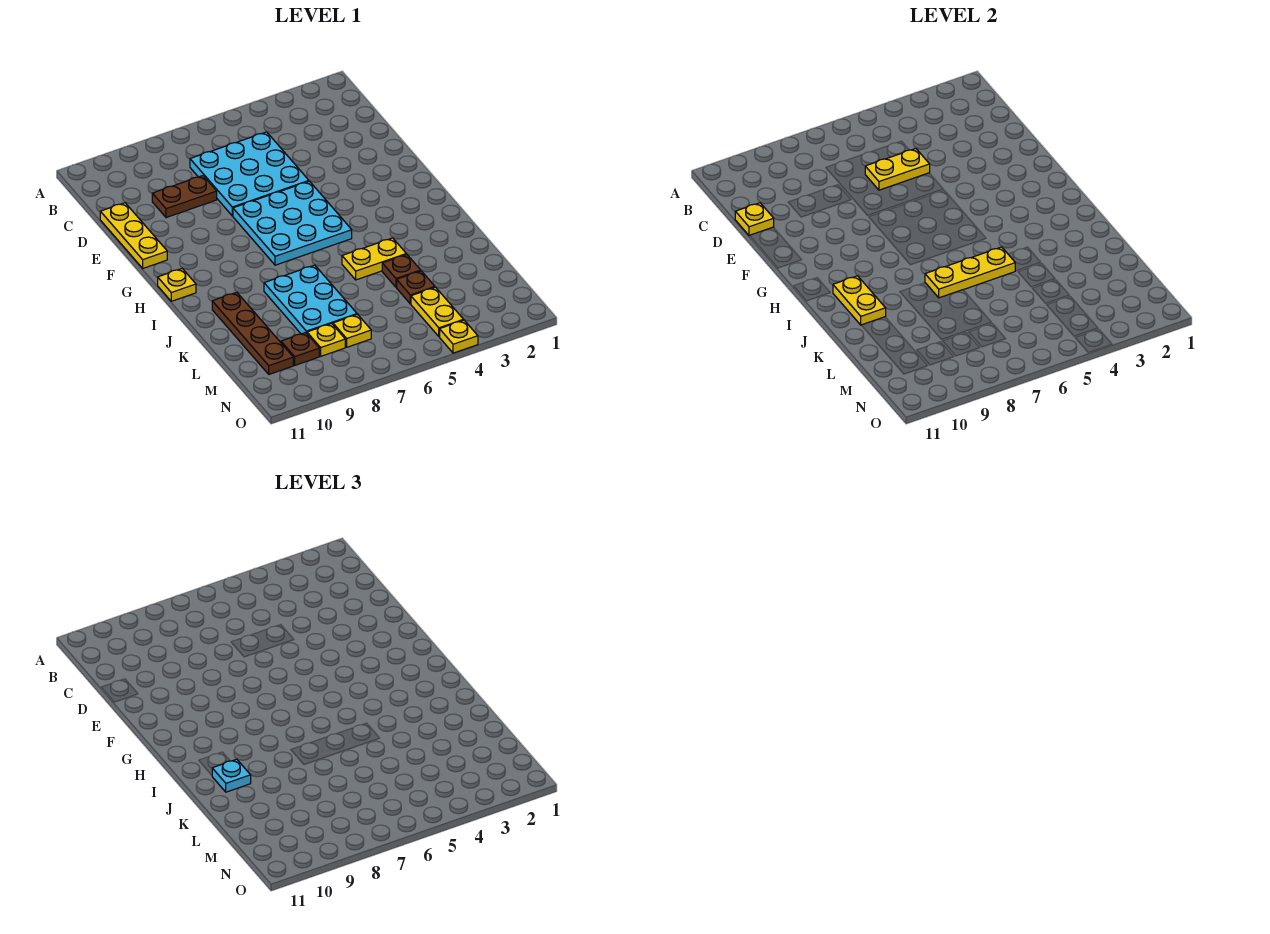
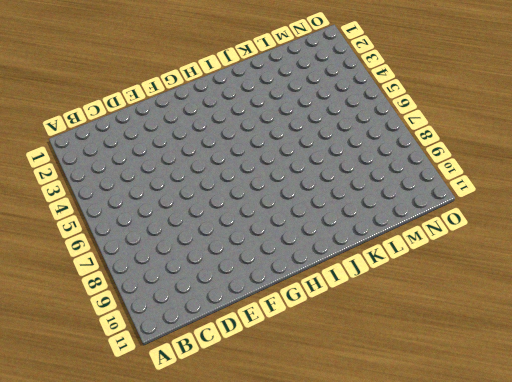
none -> cyan plate C5:E7 level 1
none -> brown plate D8:D9 level 1
none -> yellow plate D11:F11 level 1

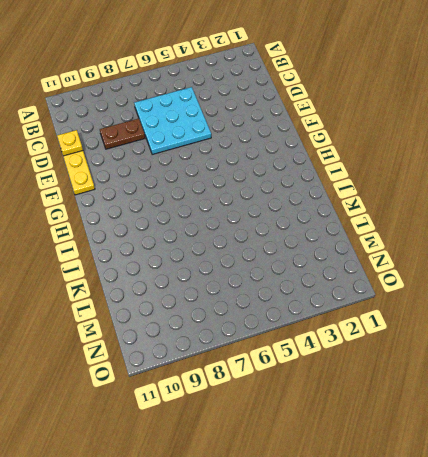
none -> cyan plate F5:H7 level 1
none -> yellow plate H11 level 1
none -> yellow plate J4:J5 level 1

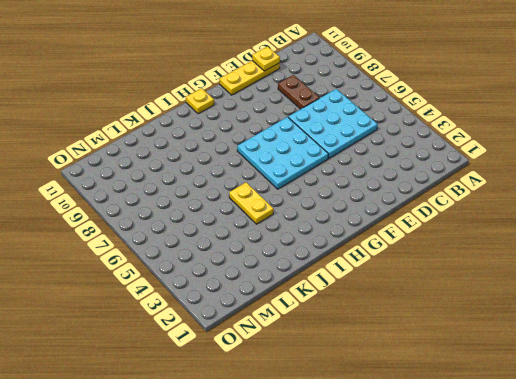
none -> cyan plate J7:L8 level 1
none -> brown plate J10:M10 level 1
none -> brown plate K4 level 1

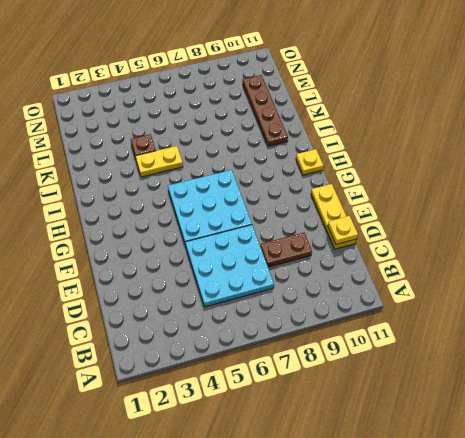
none -> cyan plate J7:L8 level 1
none -> brown plate L4 level 1
none -> yellow plate M4:N4 level 1

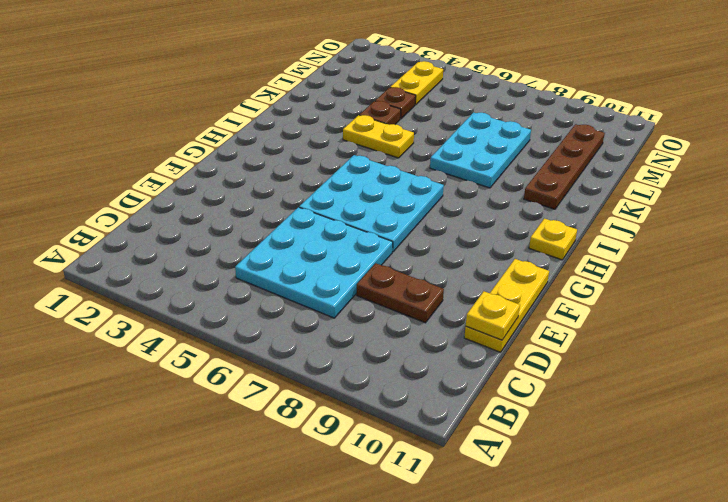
none -> yellow plate M7 level 1
none -> yellow plate M8 level 1
none -> brown plate M9 level 1

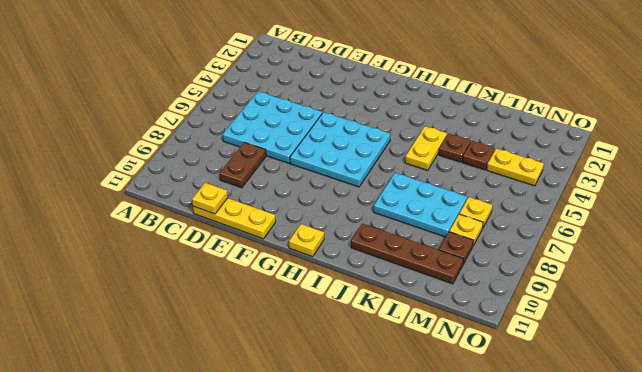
none -> yellow plate O4 level 1
none -> yellow plate D5:D6 level 2
none -> yellow plate I10:J10 level 2

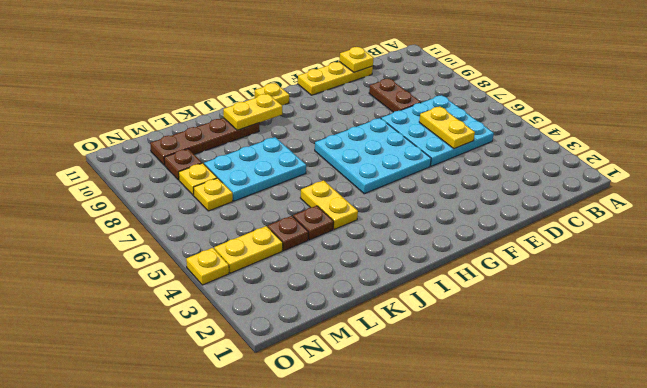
none -> yellow plate J5:J7 level 2
none -> cyan plate J10 level 3

